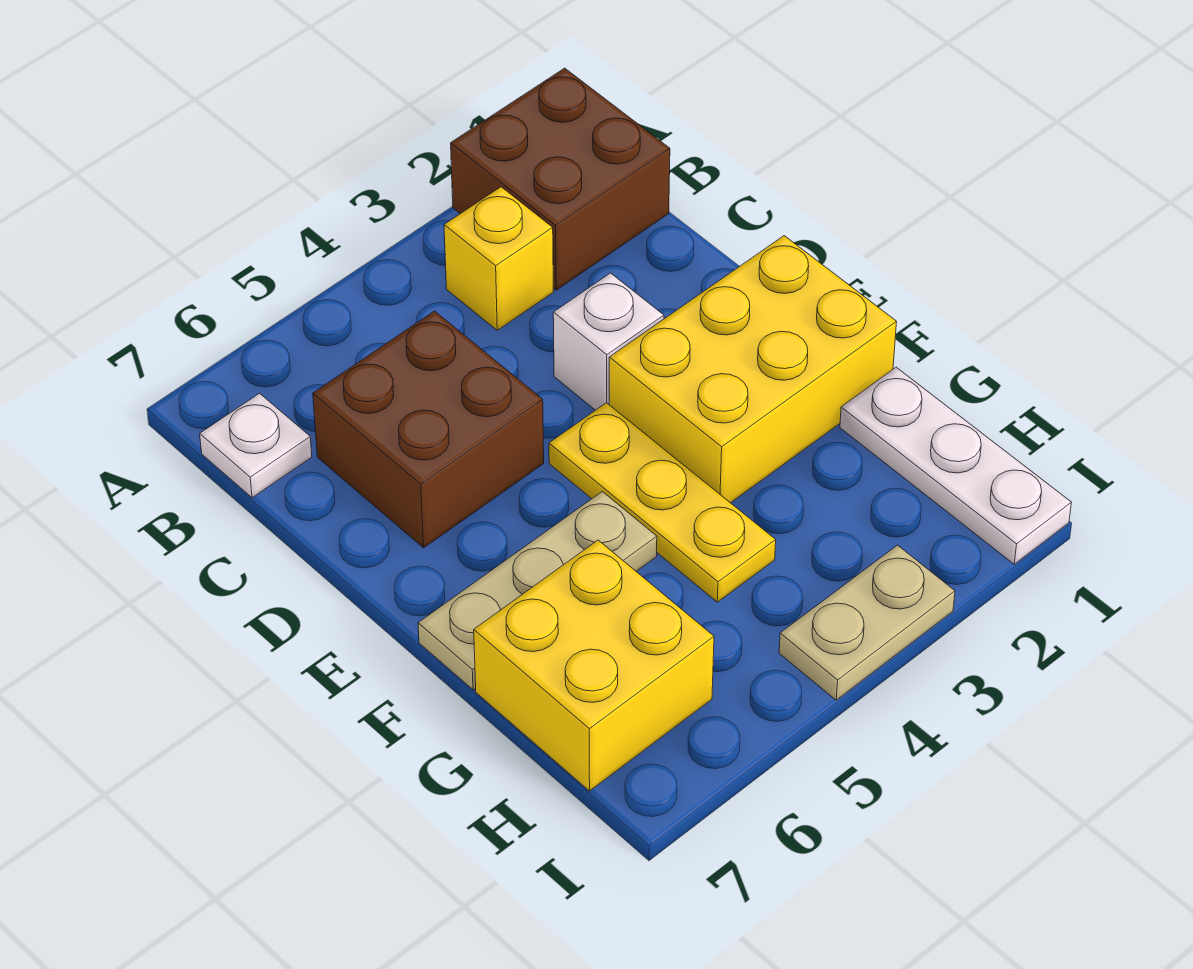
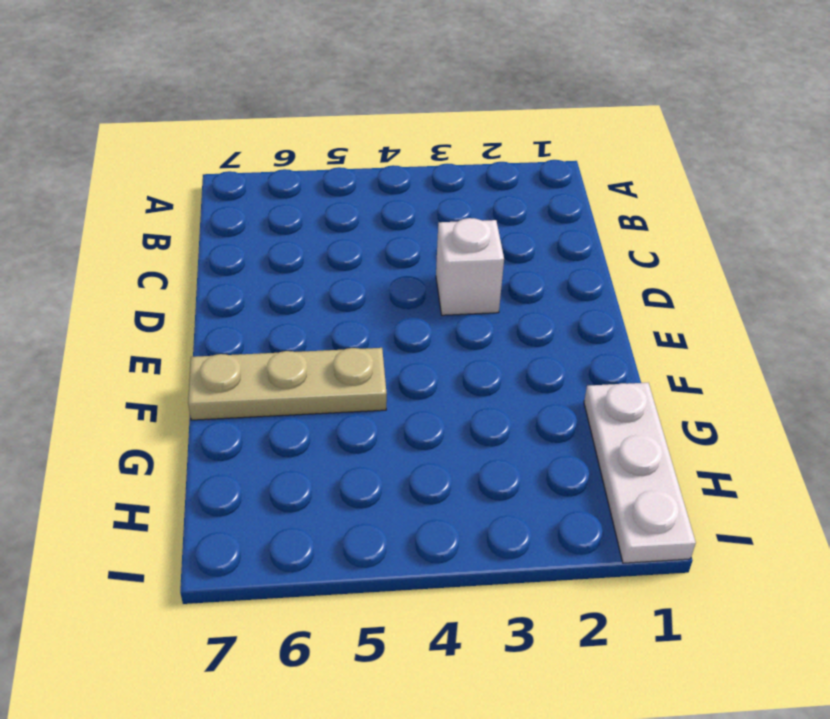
none -> brown brick A1:B2 level 1
none -> yellow brick B3 level 1

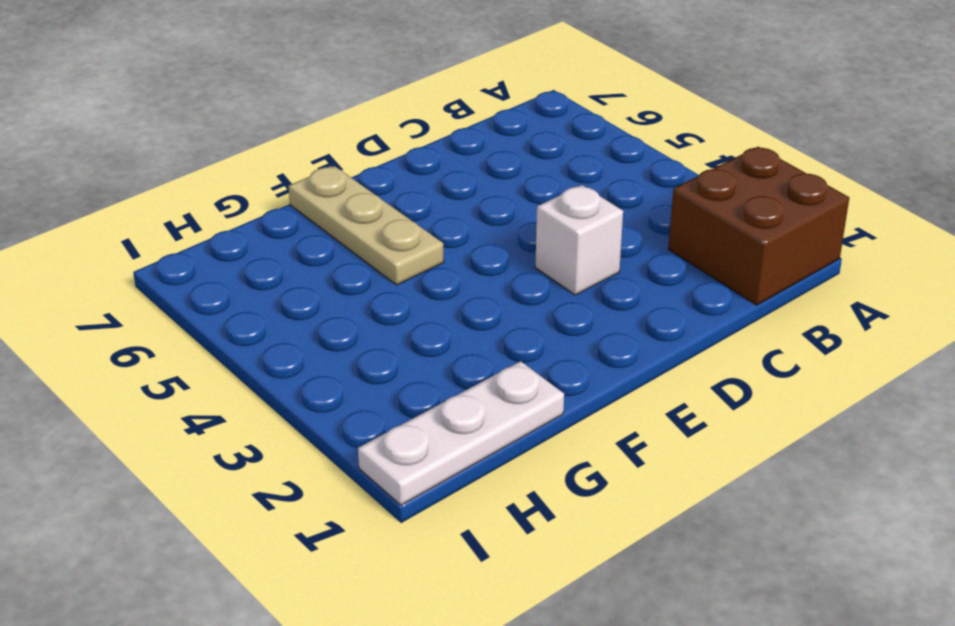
none -> yellow brick B3 level 1
none -> white plate B7 level 1

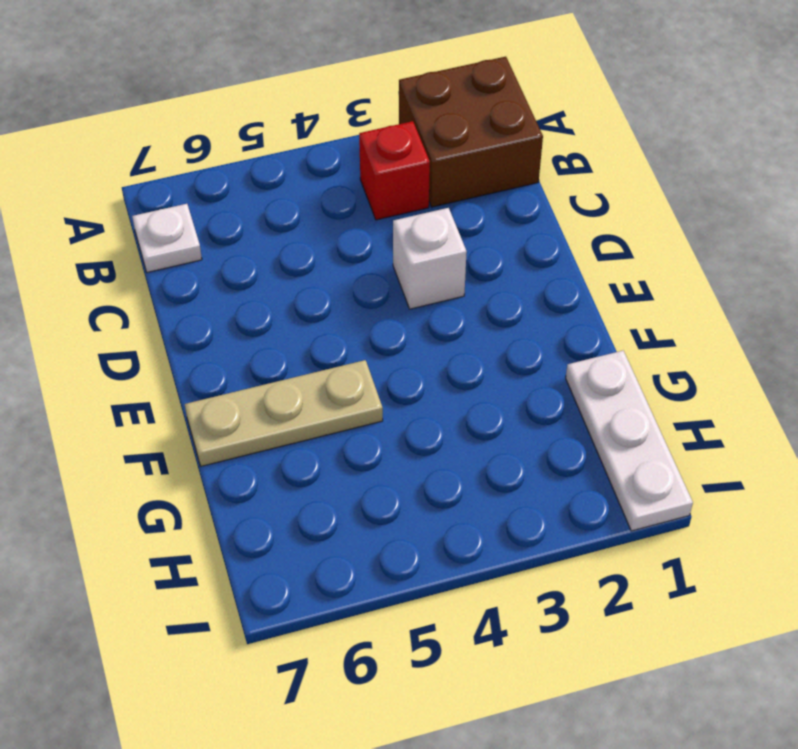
red brick B3 level 1 -> yellow brick B3 level 1
none -> brown brick C5:D6 level 1
none -> yellow brick E1:F3 level 1

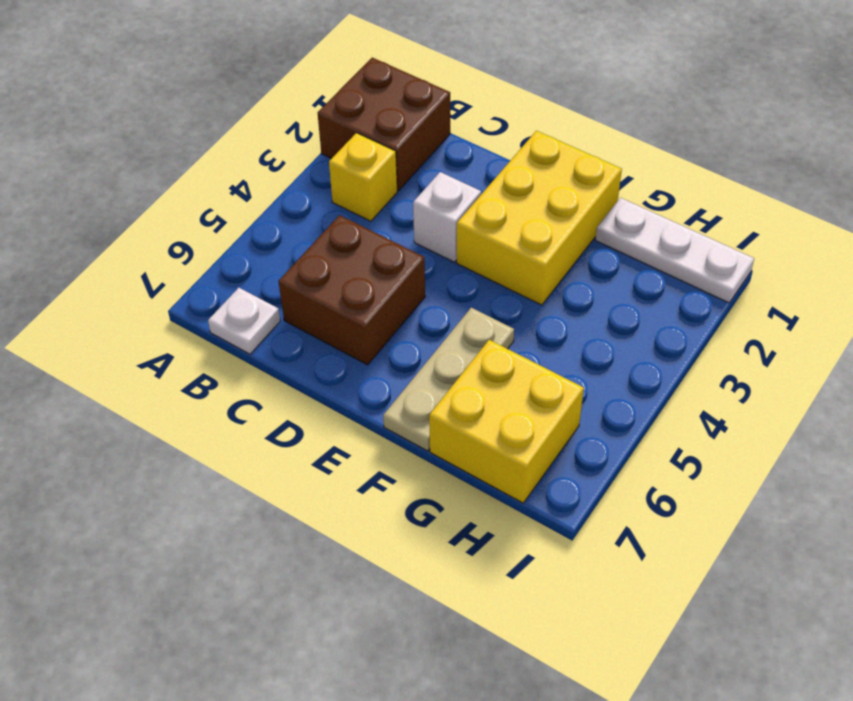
none -> yellow plate E4:G4 level 1
none -> tan plate I3:I4 level 1

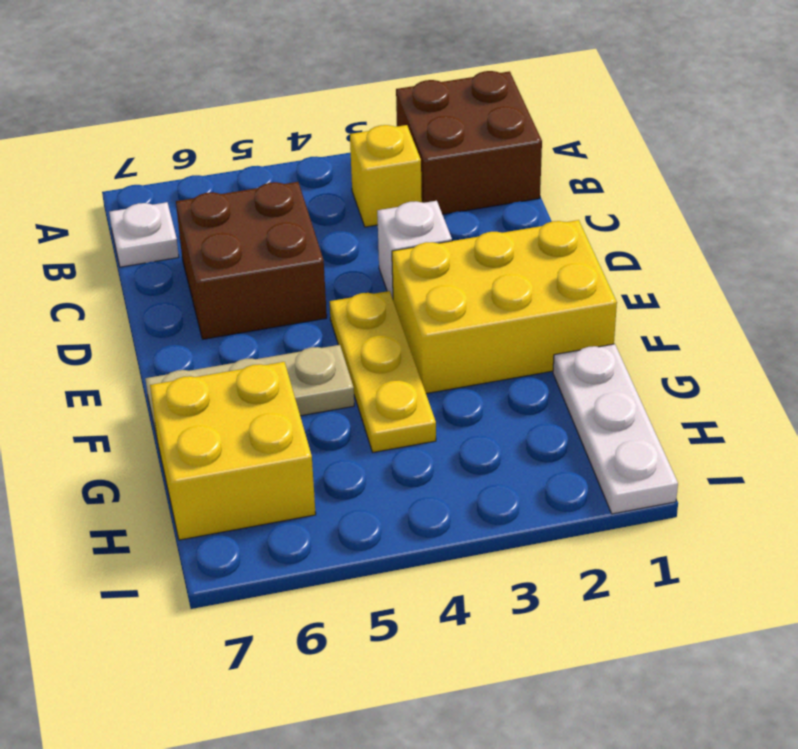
none -> tan plate I3:I4 level 1

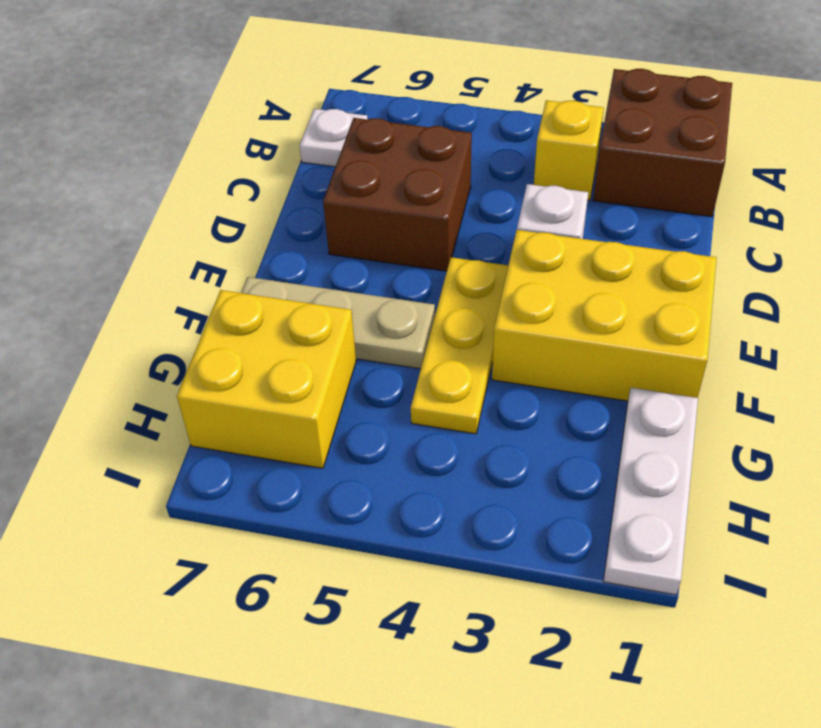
none -> tan plate I3:I4 level 1

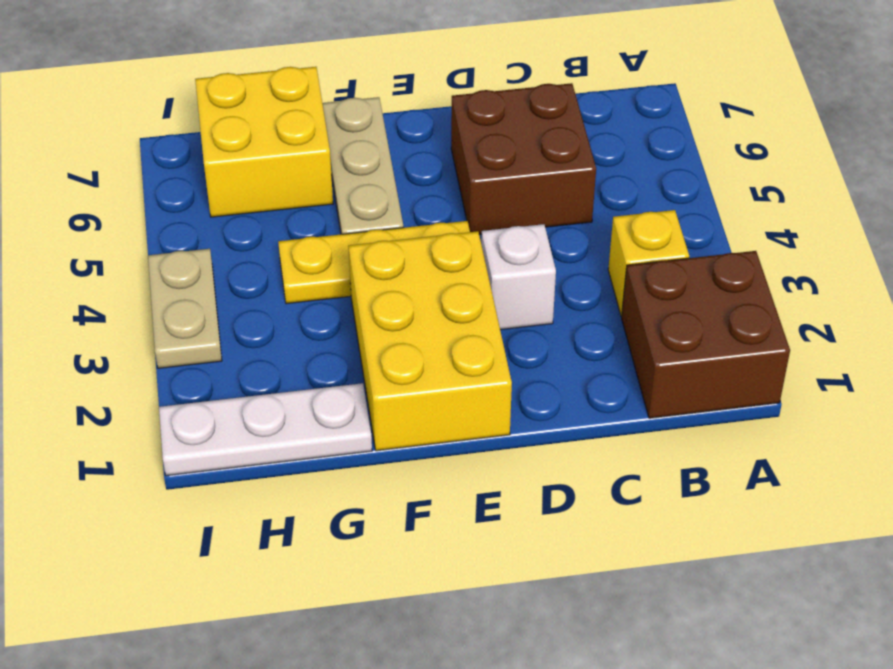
none -> white plate B7 level 1

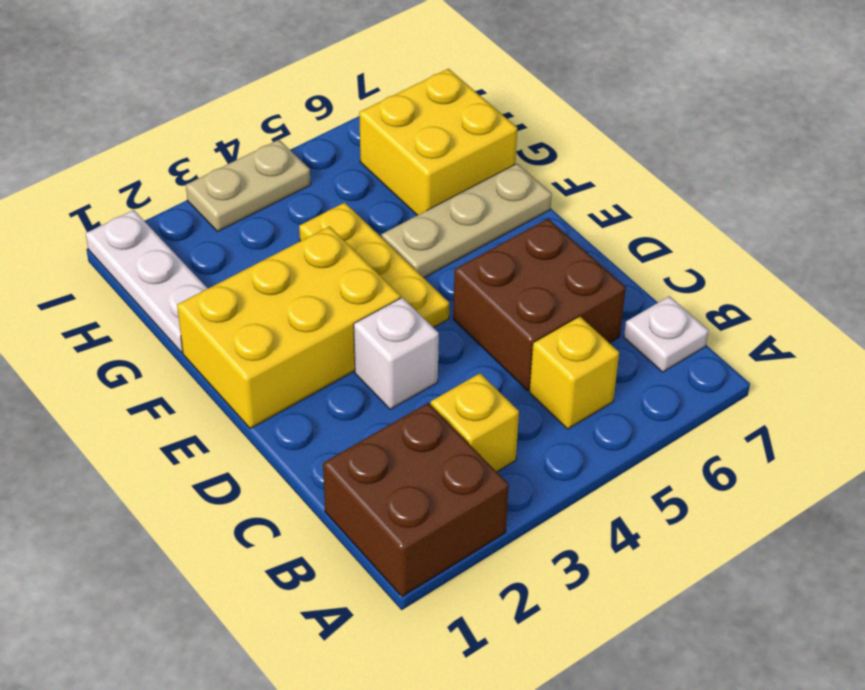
yellow brick B5 level 1 -> none

